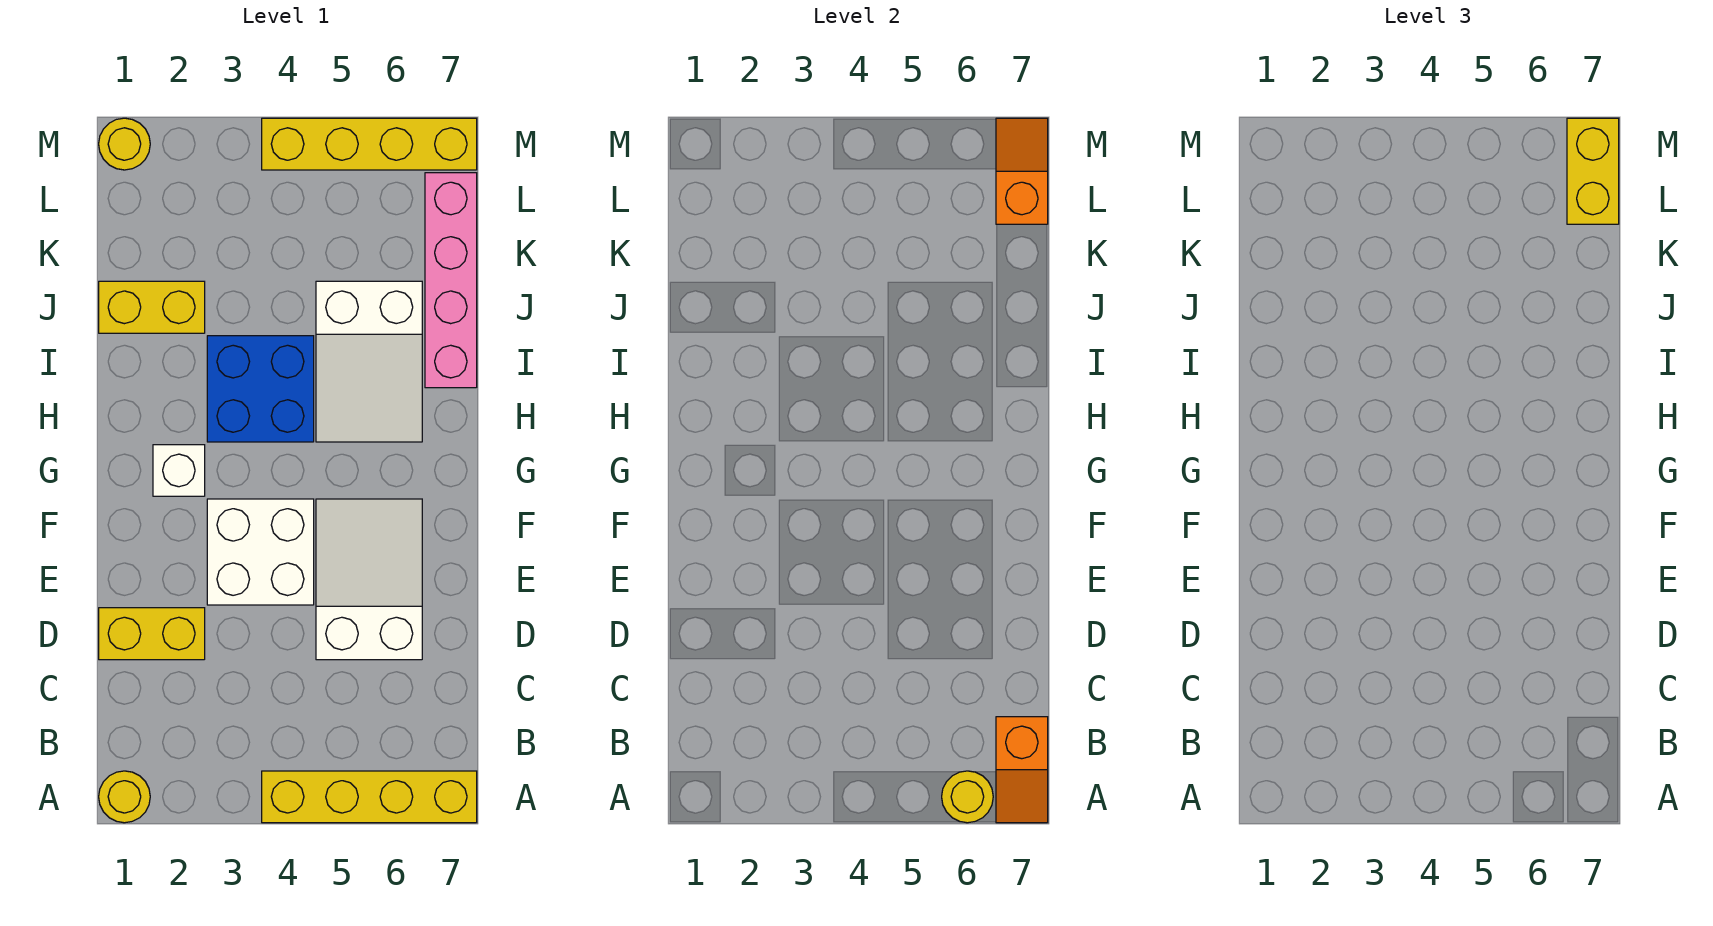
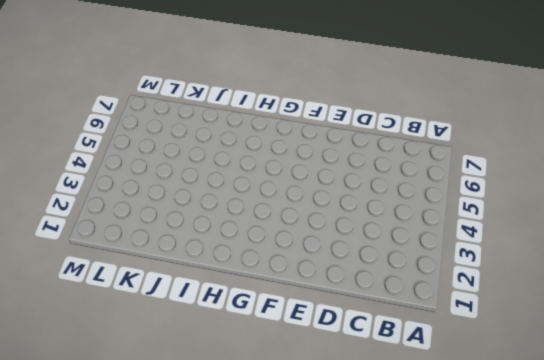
none -> yellow round brick A1 level 1
none -> yellow brick A4:A7 level 1
none -> yellow brick D1:D2 level 1

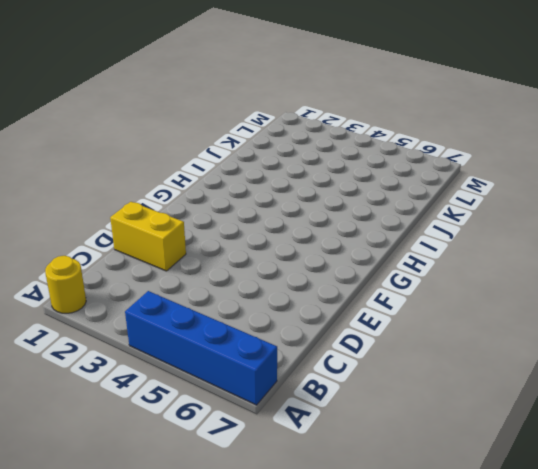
blue brick A4:A7 level 1 -> yellow brick A4:A7 level 1
none -> white slope D5:F6 level 1 top D
none -> white brick E3:F4 level 1
none -> white brick G2 level 1

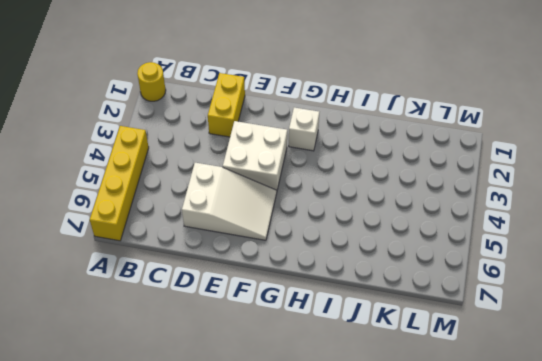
none -> blue brick H3:I4 level 1
none -> white slope H5:J6 level 1 top J
none -> pink brick I7:L7 level 1

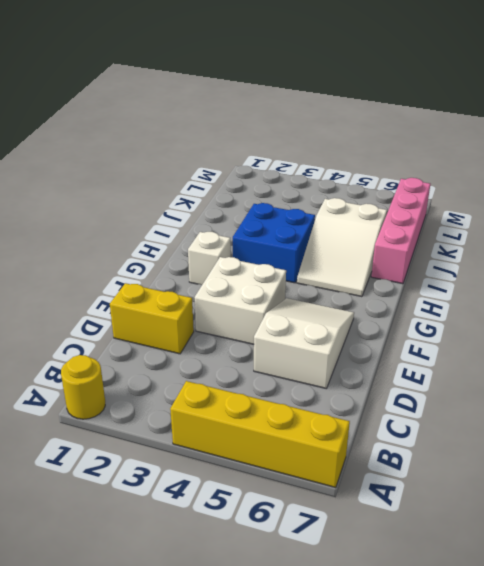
none -> yellow brick J1:J2 level 1
none -> yellow round brick M1 level 1
none -> yellow brick M4:M7 level 1

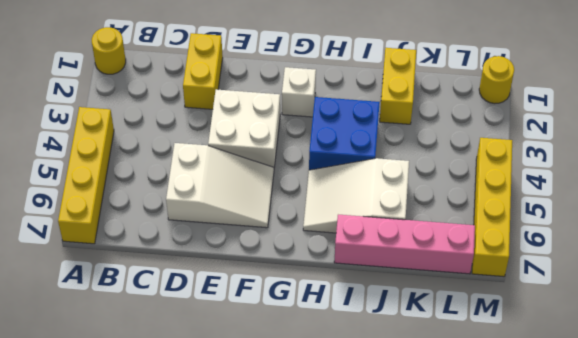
none -> yellow round brick A6 level 2
none -> orange slope A7:B7 level 2 top B
none -> orange slope L7:M7 level 2 top L

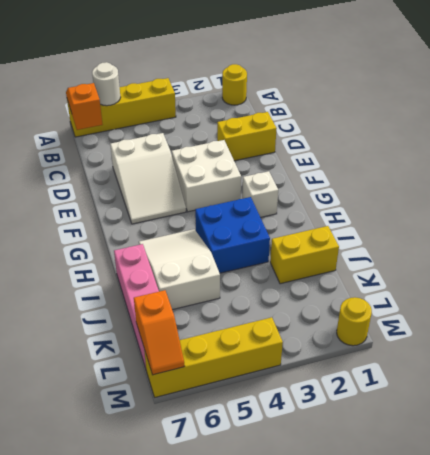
white round brick A6 level 2 -> yellow round brick A6 level 2
none -> yellow brick L7:M7 level 3

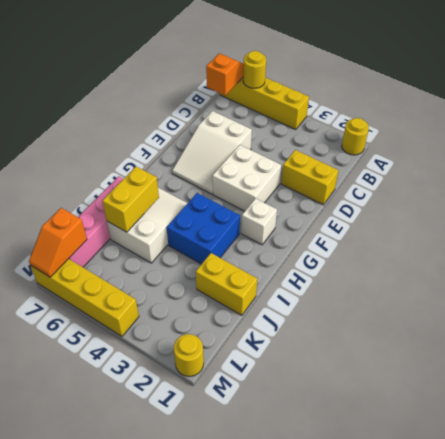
yellow brick I6:J6 level 2 -> yellow brick L7:M7 level 3

